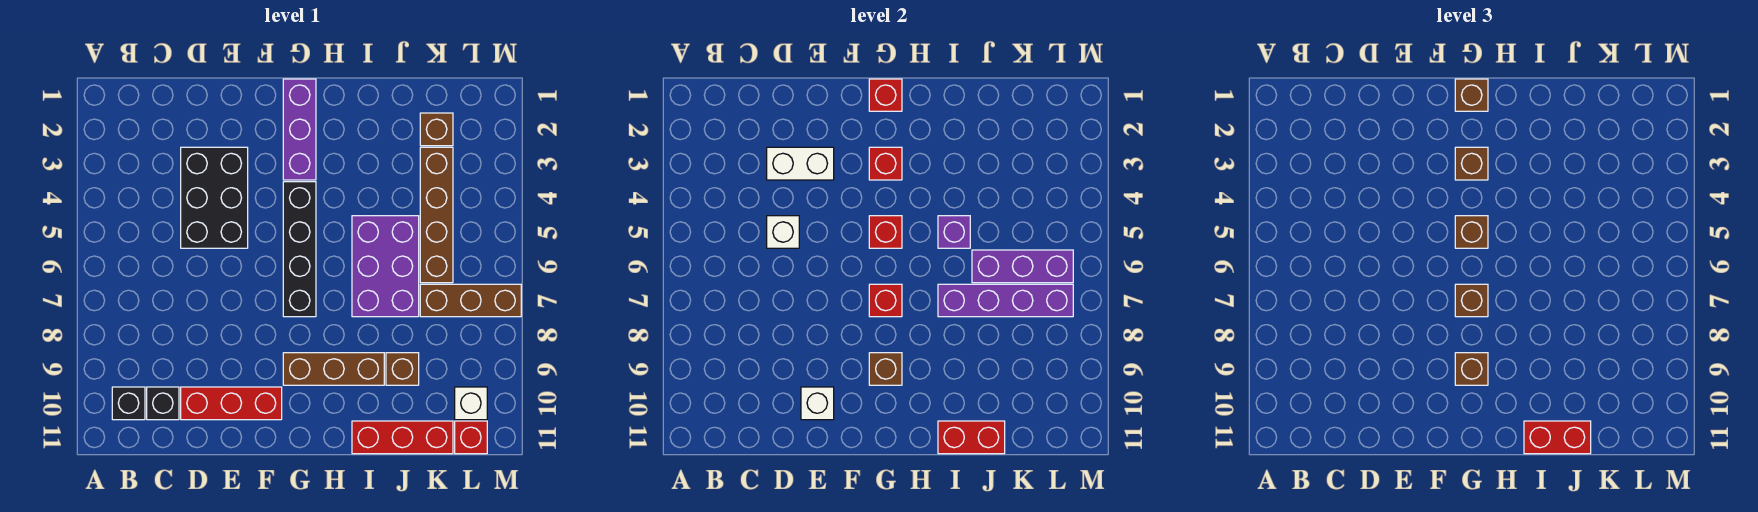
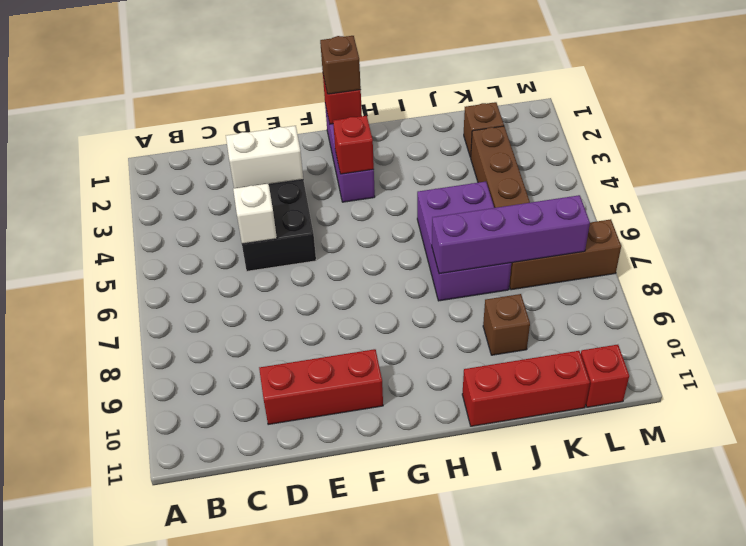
none -> black brick B10 level 1
none -> black brick C10 level 1
none -> black brick G4:G7 level 1
none -> brown brick G9:I9 level 1

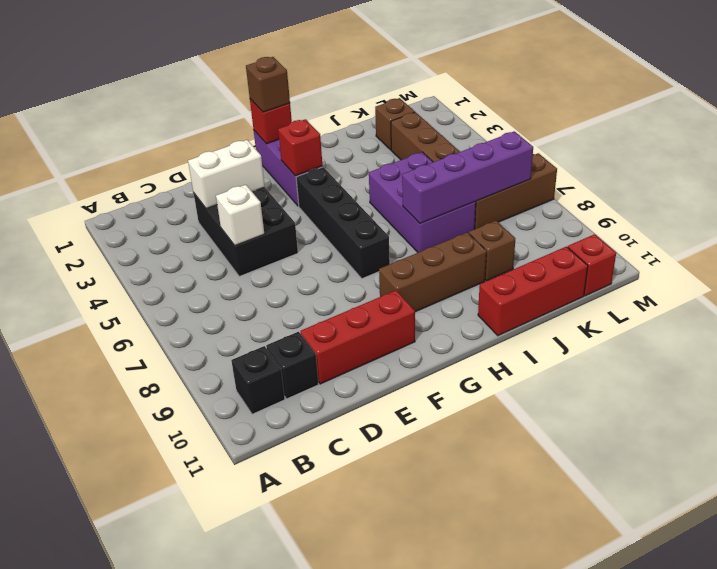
none -> white brick L10 level 1
none -> white brick E10 level 2
none -> red brick G5 level 2
none -> red brick G7 level 2

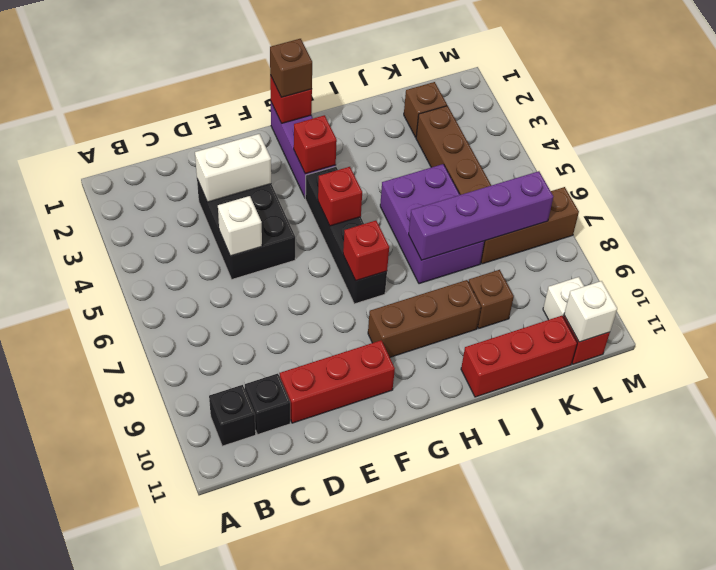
white brick L11 level 2 -> white brick E10 level 2
none -> brown brick G9 level 2
none -> purple brick I5 level 2
none -> red brick I11:J11 level 2
none -> purple brick J6:L6 level 2

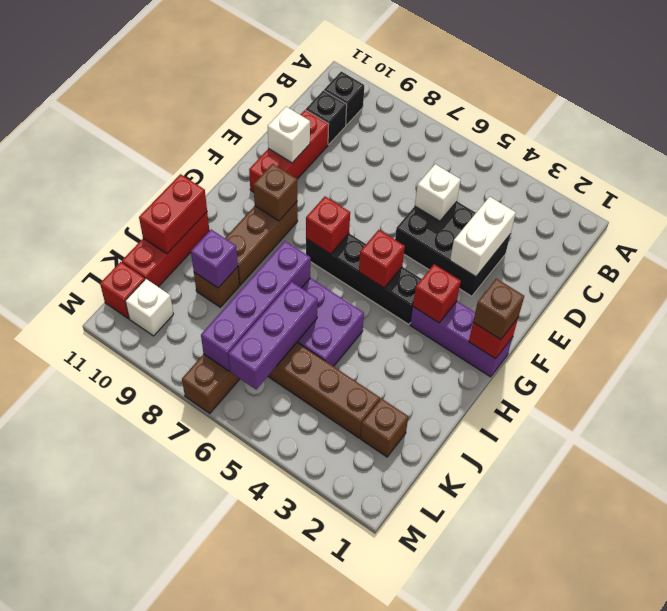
purple brick J9 level 2 -> purple brick I5 level 2
none -> brown brick G3 level 3
none -> brown brick G5 level 3
none -> brown brick G7 level 3
none -> brown brick G9 level 3

